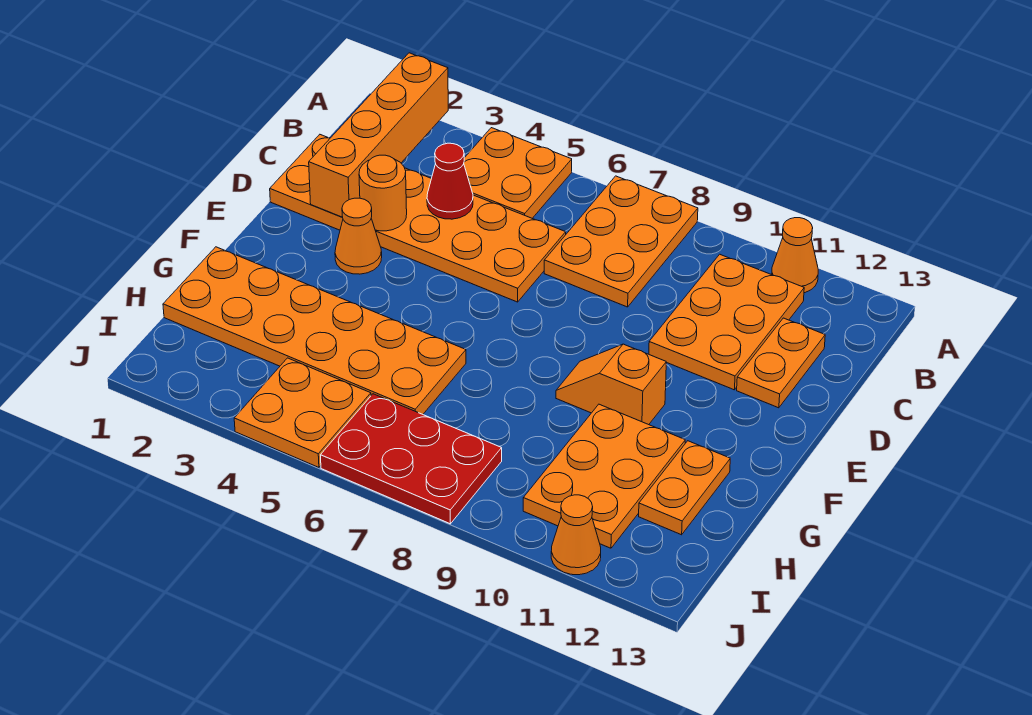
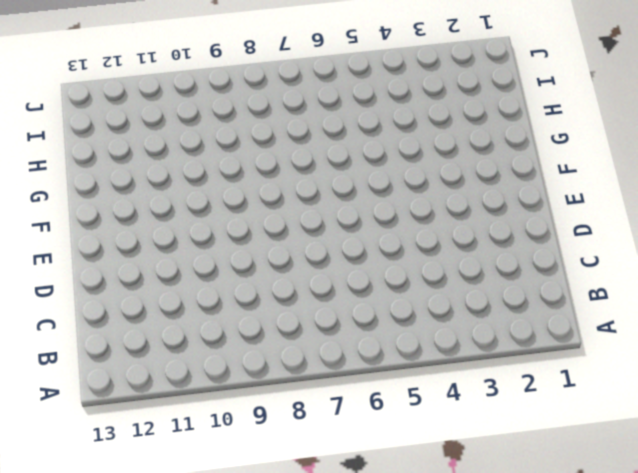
none -> orange plate A4:B5 level 1
none -> orange plate A7:C8 level 1
none -> orange cone A11 level 1

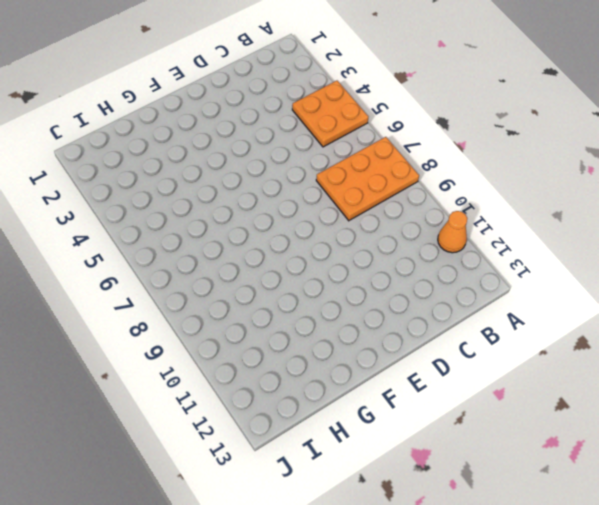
none -> orange plate B10:D11 level 1
none -> orange plate C1:D6 level 1
none -> orange plate C12:D12 level 1

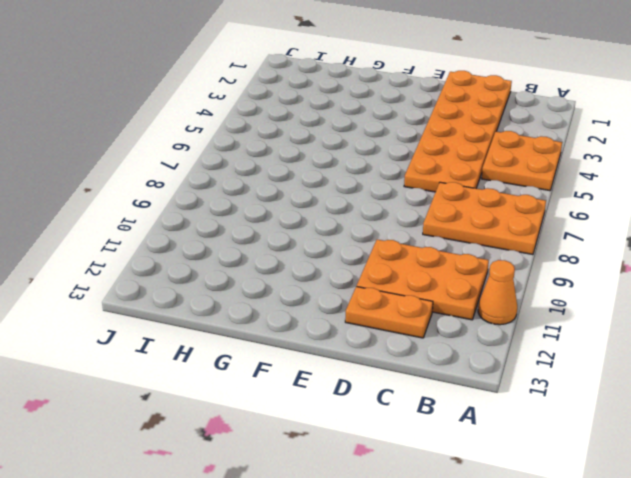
none -> orange cone E3 level 1
none -> orange slope F9:F10 level 1 top 10
none -> orange plate G1:H6 level 1

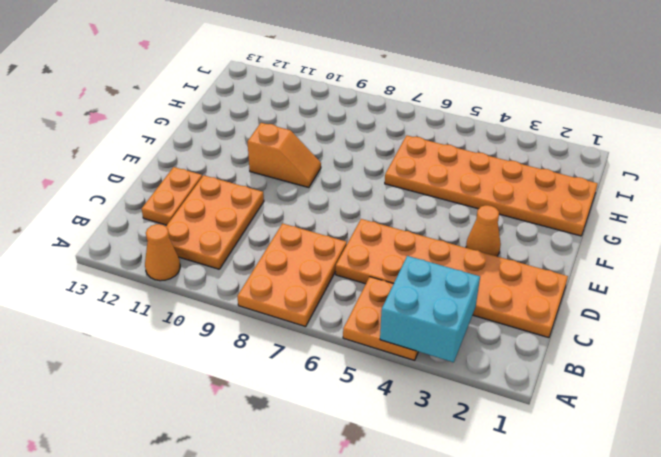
cyan brick A3:B4 level 2 -> none
none -> orange plate G10:I11 level 1
none -> orange plate G12:H12 level 1
none -> orange plate I4:J5 level 1

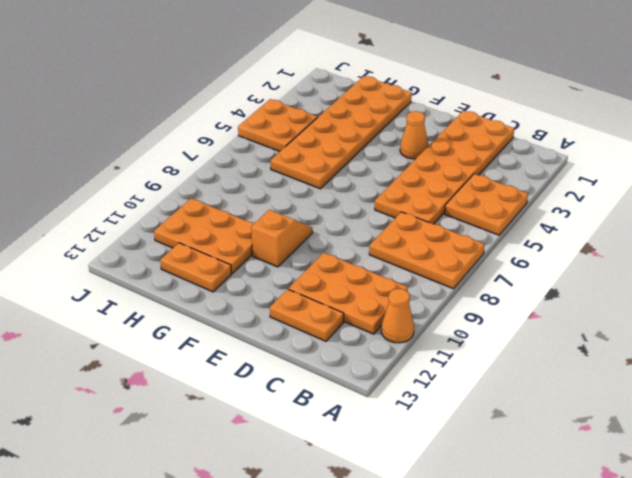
none -> red plate I6:J8 level 1
none -> orange cone J11 level 1
none -> orange brick A2:D2 level 2

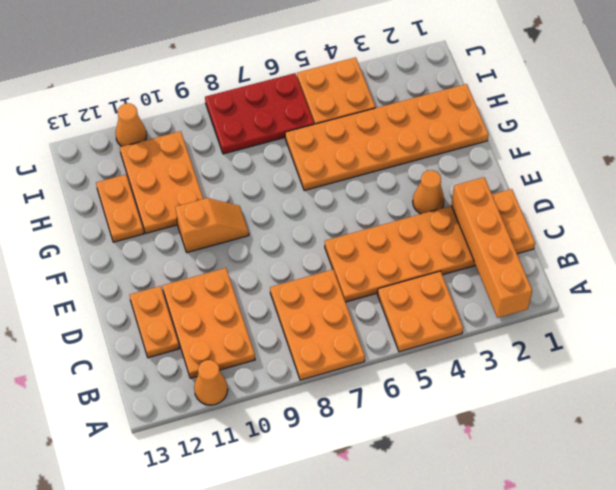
none -> red cone C4 level 2
none -> orange round brick D3 level 2

